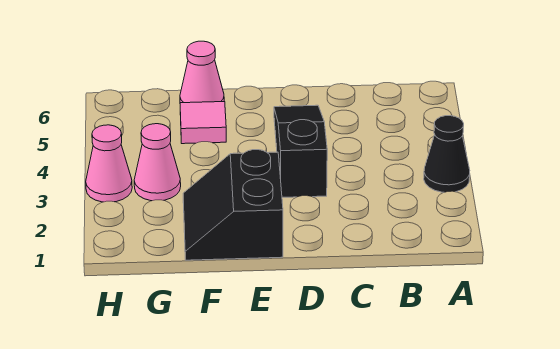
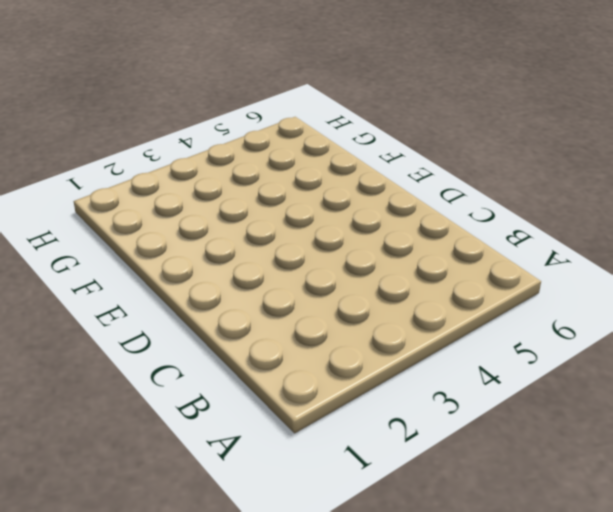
none -> black cone A3 level 1
none -> black slope D3:D5 level 1 top 3

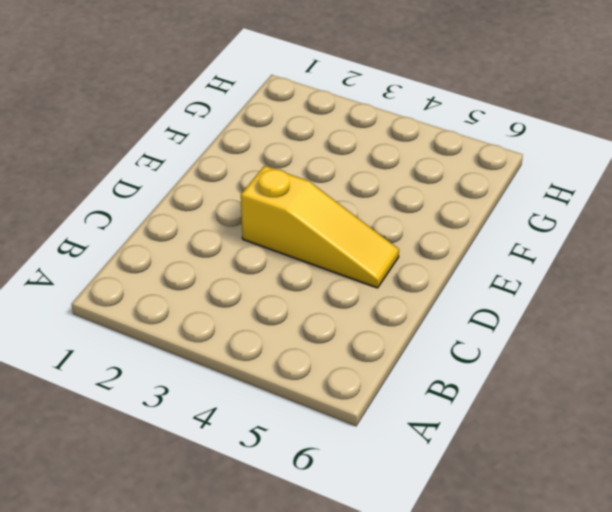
yellow slope D3:D5 level 1 top 3 -> black slope D3:D5 level 1 top 3
none -> black cone A3 level 1
none -> black slope E1:F2 level 1 top E

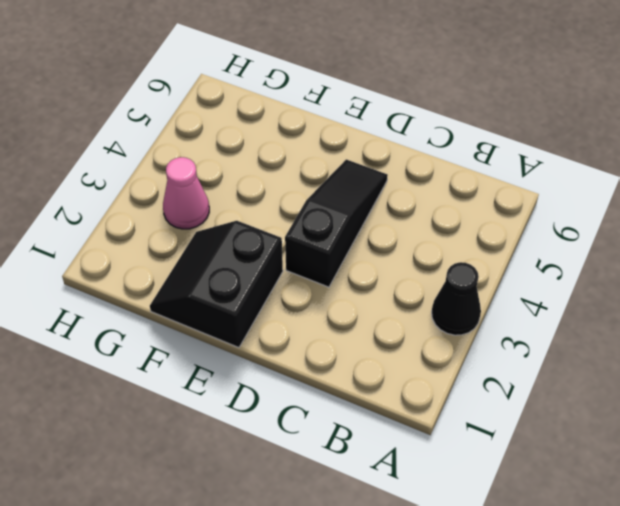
none -> pink tile F5 level 1
none -> pink cone F6 level 1

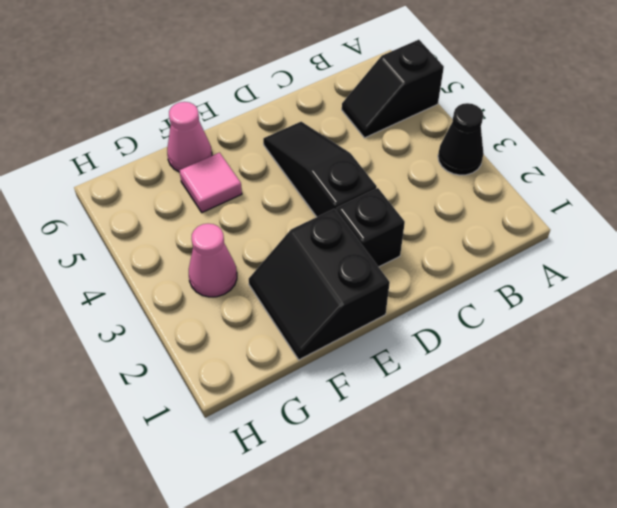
black slope A5:B5 level 1 top A -> none
black brick D2 level 1 -> none
none -> pink cone H3 level 1

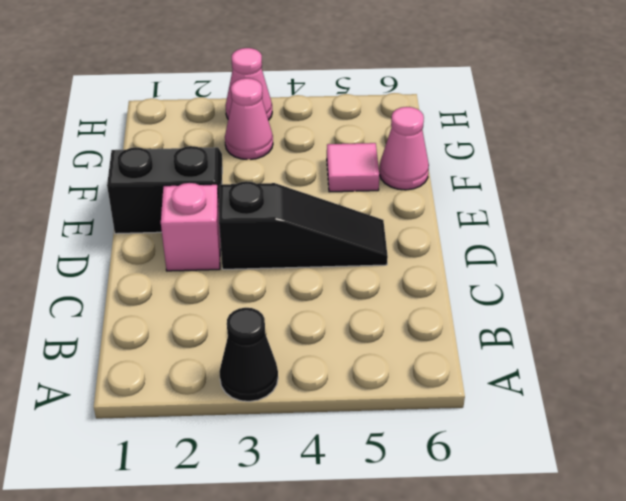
pink brick D2 level 1 -> none

